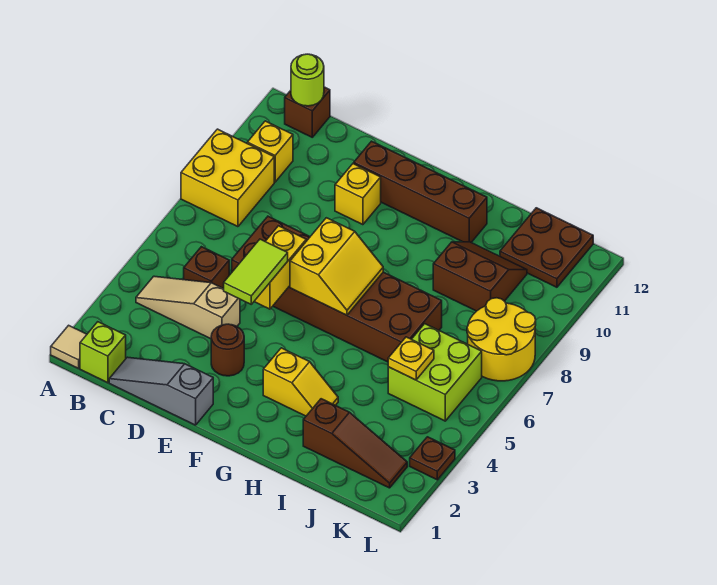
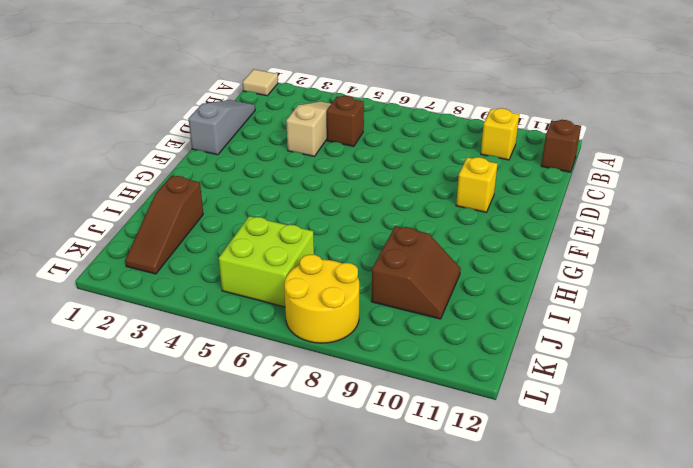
none -> yellow brick A8:B9 level 1
none -> lime brick B1 level 1
none -> brown brick D6:I7 level 1

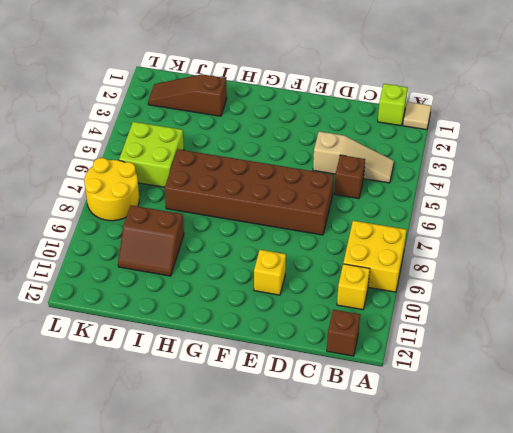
none -> grey slope C1:E1 level 1 top E
none -> brown round brick E3 level 1
none -> brown brick E11:H11 level 1

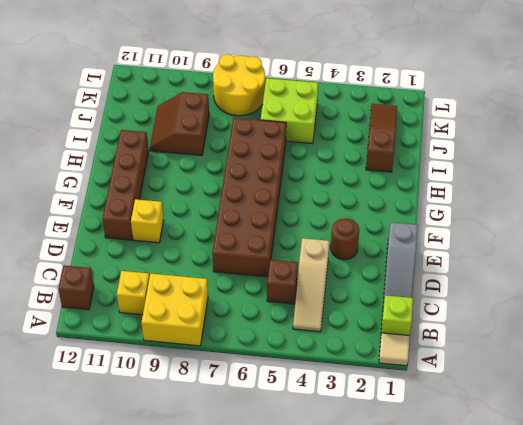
none -> yellow slope G3:H3 level 1 top G
none -> brown plate J11:K12 level 1
none -> brown plate L3 level 1

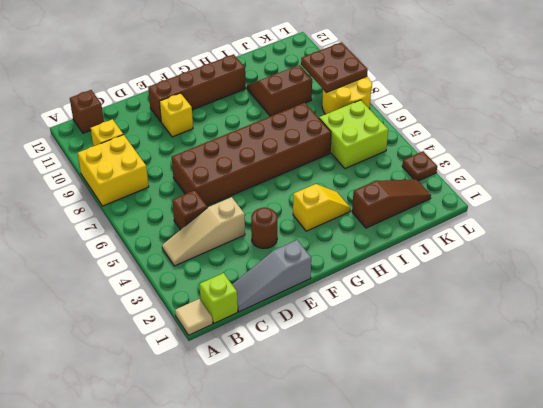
brown plate K8:L9 level 2 -> brown plate J11:K12 level 1
none -> lime round brick B12 level 2
none -> yellow brick E5:E6 level 2
none -> yellow slope F6:G7 level 2 top F

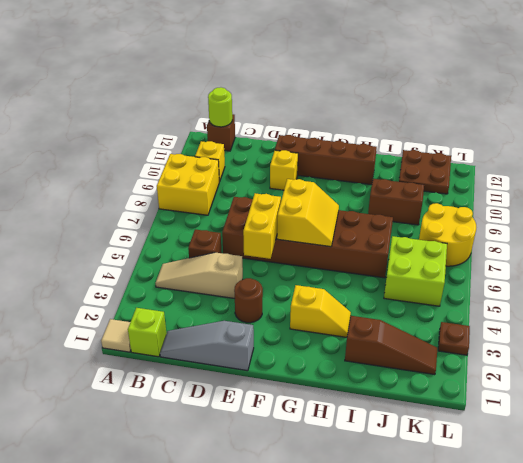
none -> yellow plate J5 level 2
none -> lime tile E4:E5 level 3

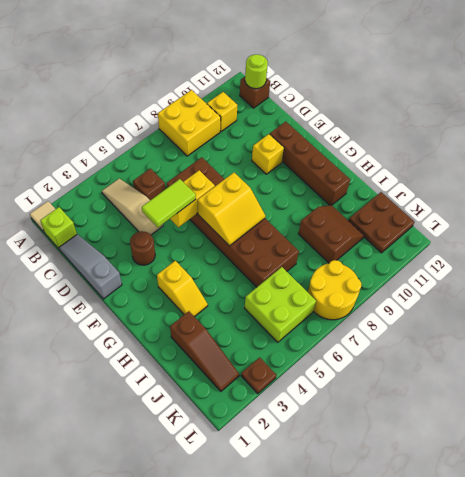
none -> yellow plate J5 level 2

